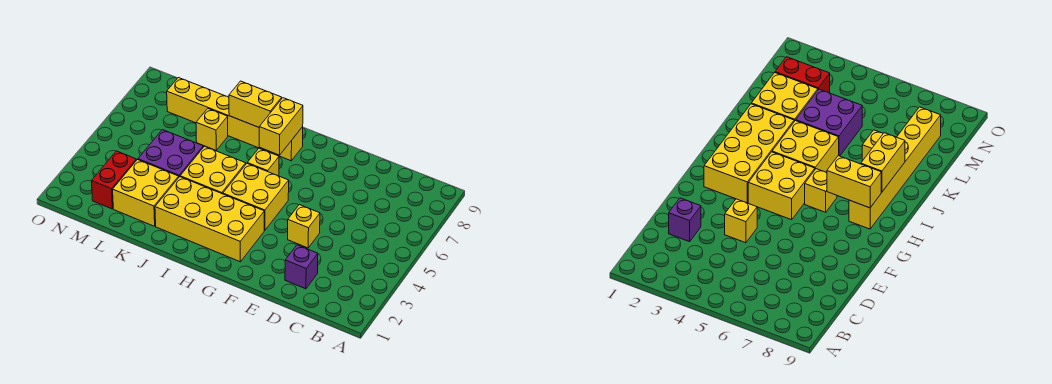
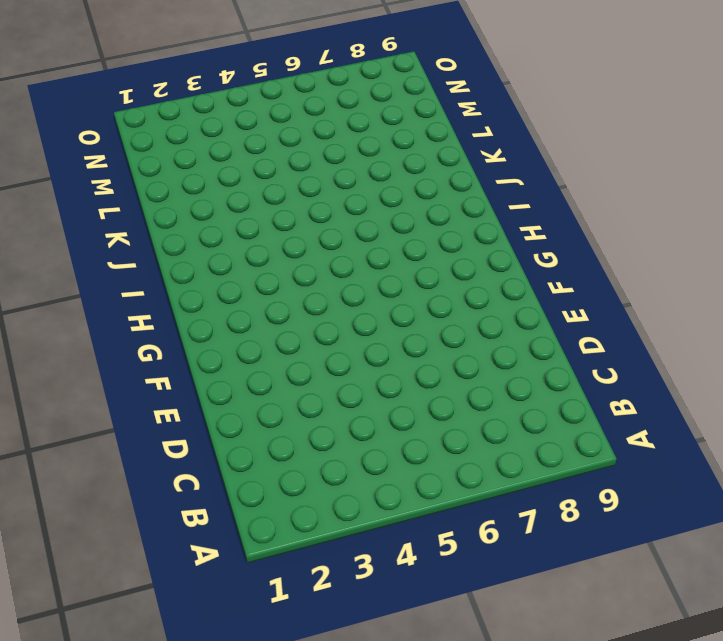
none -> purple brick D2 level 1
none -> yellow brick E4 level 1
none -> yellow brick G2:J3 level 1

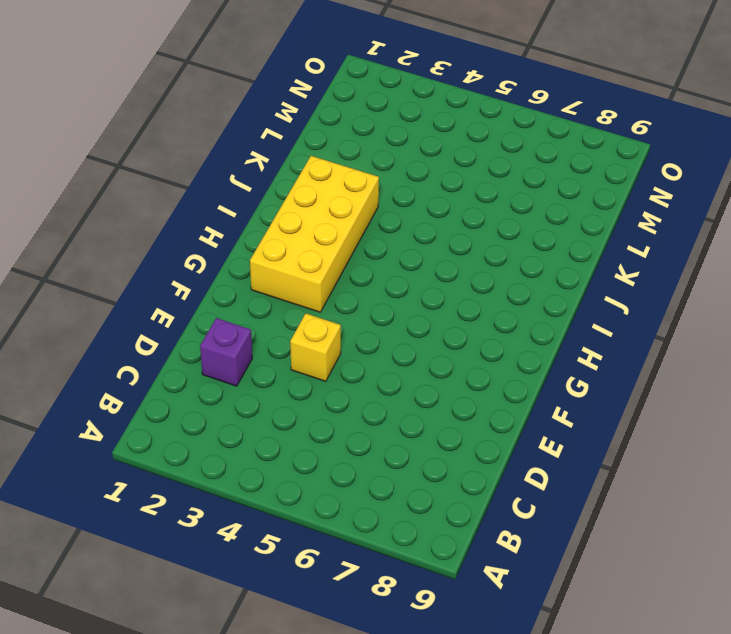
none -> yellow brick G4:H5 level 1
none -> yellow brick H6 level 1
none -> yellow brick H8:M8 level 1

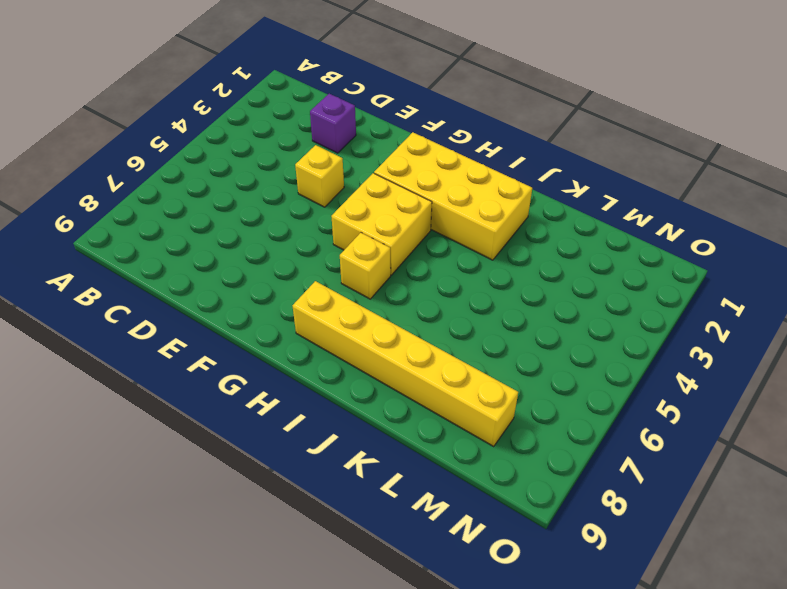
none -> yellow brick I4:J5 level 1
none -> yellow brick K2:L3 level 1
none -> purple brick K4:L5 level 1

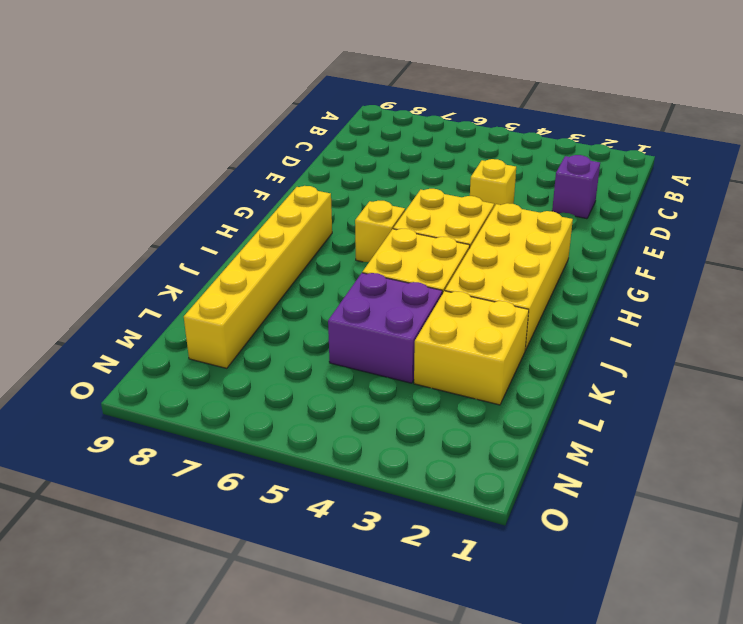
none -> yellow brick K7 level 1
none -> red brick M2:M3 level 1
none -> yellow brick H7:H8 level 2

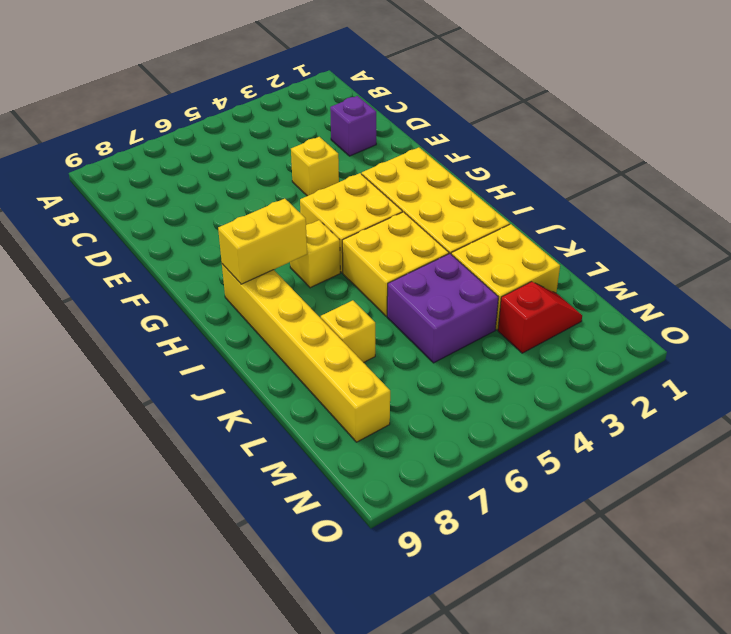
red slope M2:M3 level 1 top 3 -> red brick M2:M3 level 1
none -> yellow brick I8:J8 level 2

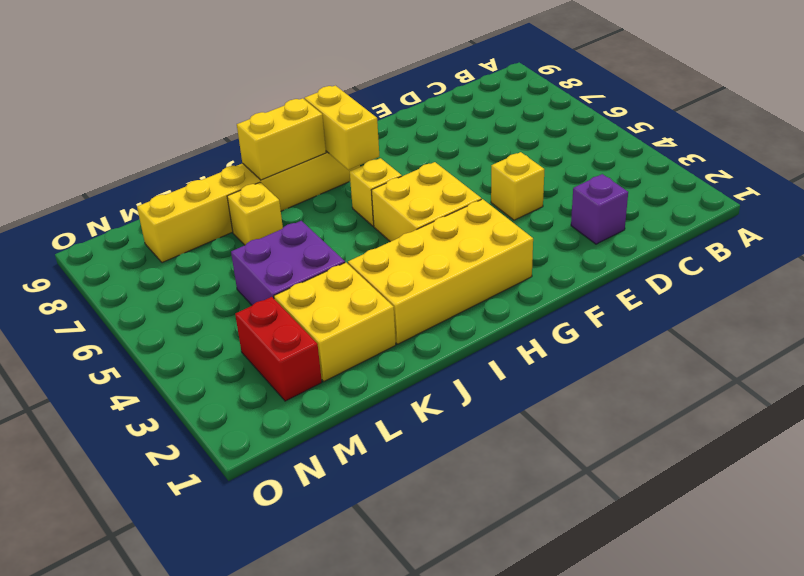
none -> yellow brick I4:J5 level 1

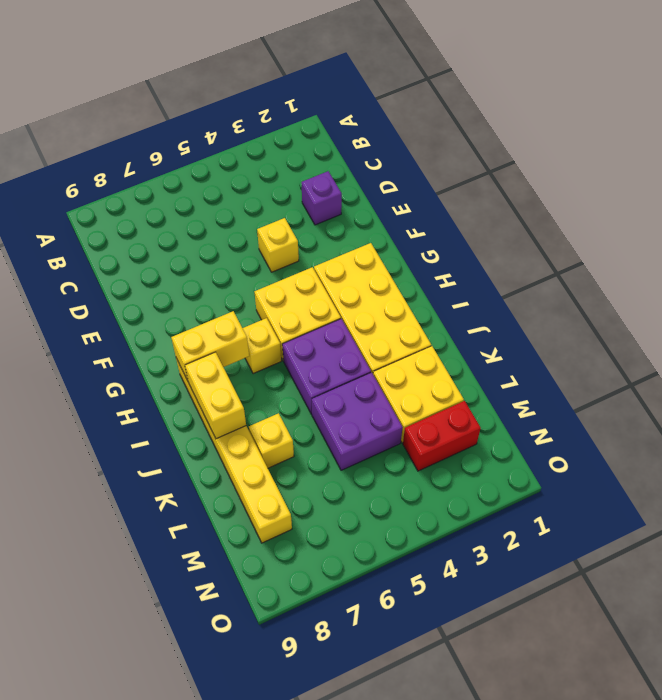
purple brick I4:J5 level 1 -> yellow brick I4:J5 level 1

